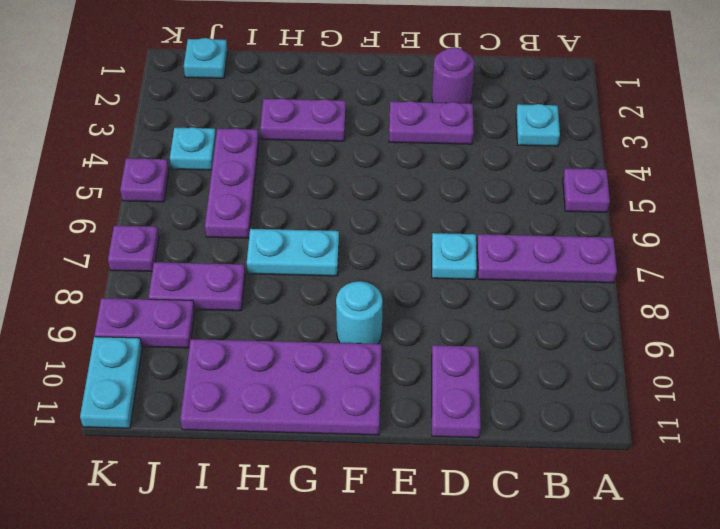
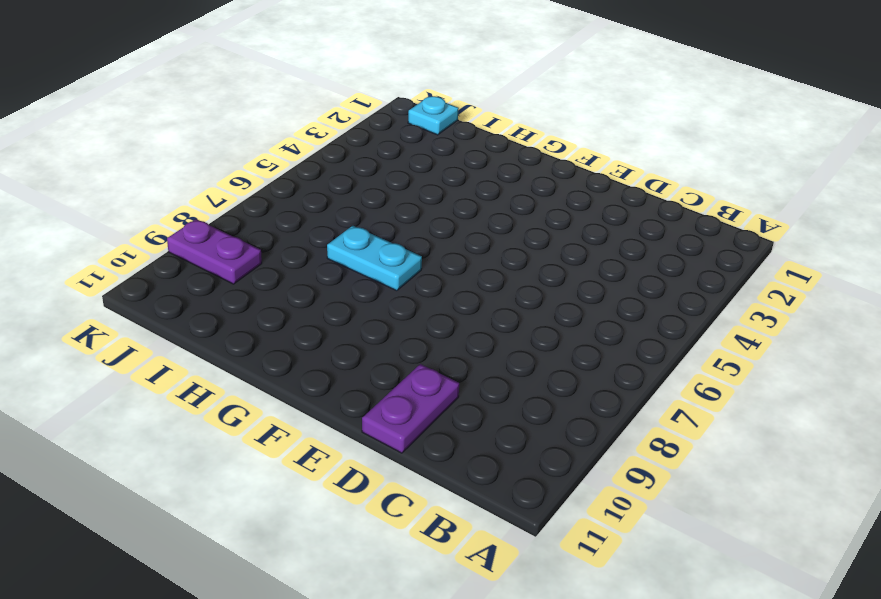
none -> purple plate A5 level 1
none -> purple plate A7:C7 level 1
none -> cyan plate B3 level 1

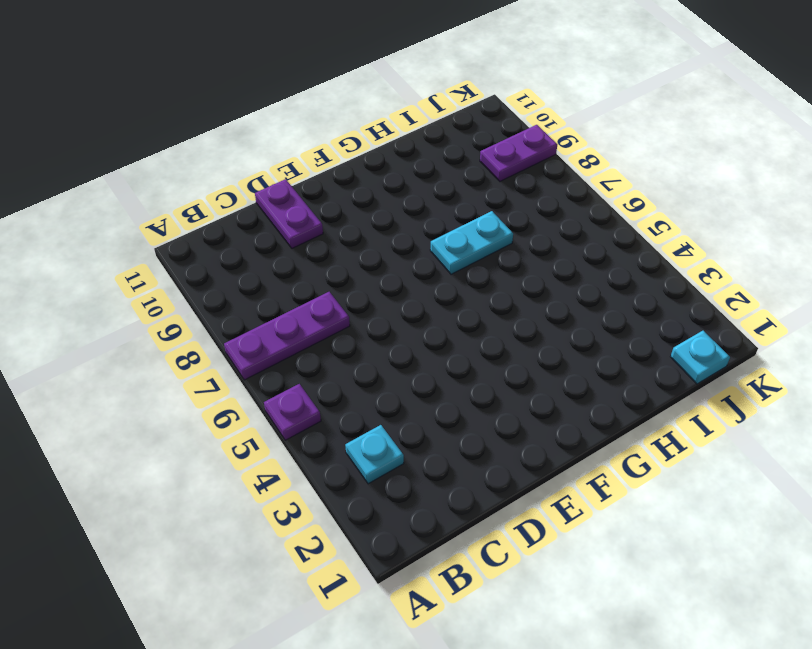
none -> purple round brick D2 level 1
none -> purple plate D3:E3 level 1
none -> cyan plate D7 level 1

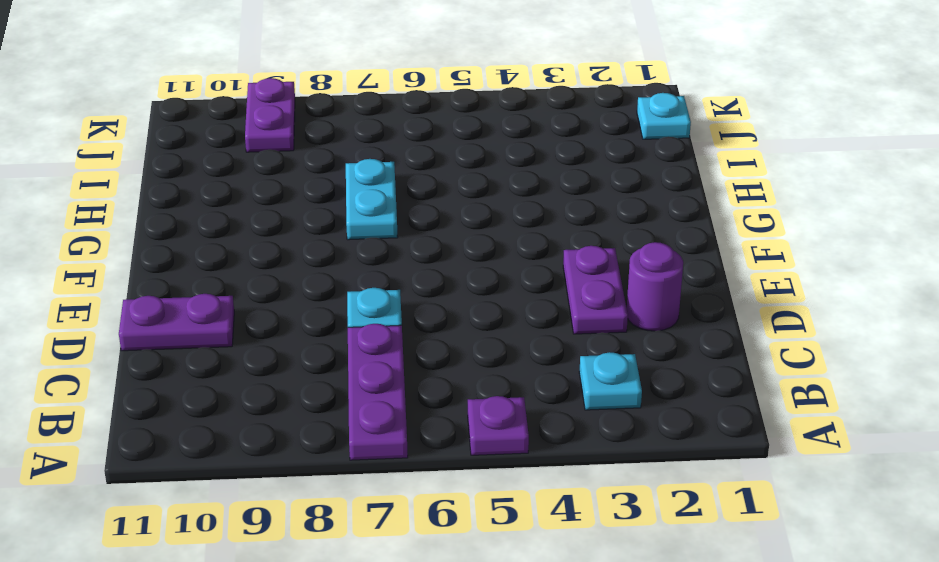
none -> cyan round brick F9 level 1
none -> purple plate F10:I11 level 1
none -> purple plate G3:H3 level 1

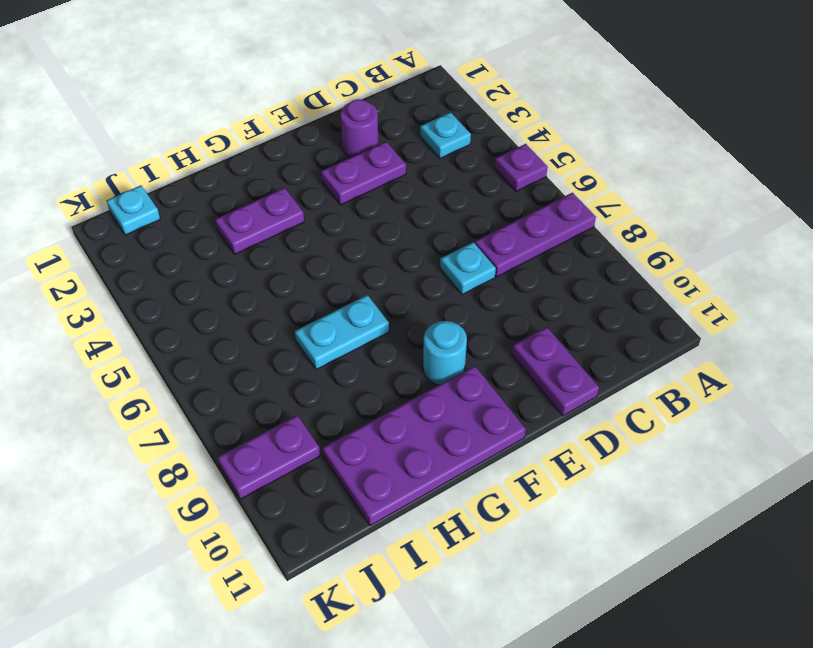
none -> purple plate I4:I6 level 1
none -> purple plate I8:J8 level 1
none -> cyan plate J4 level 1

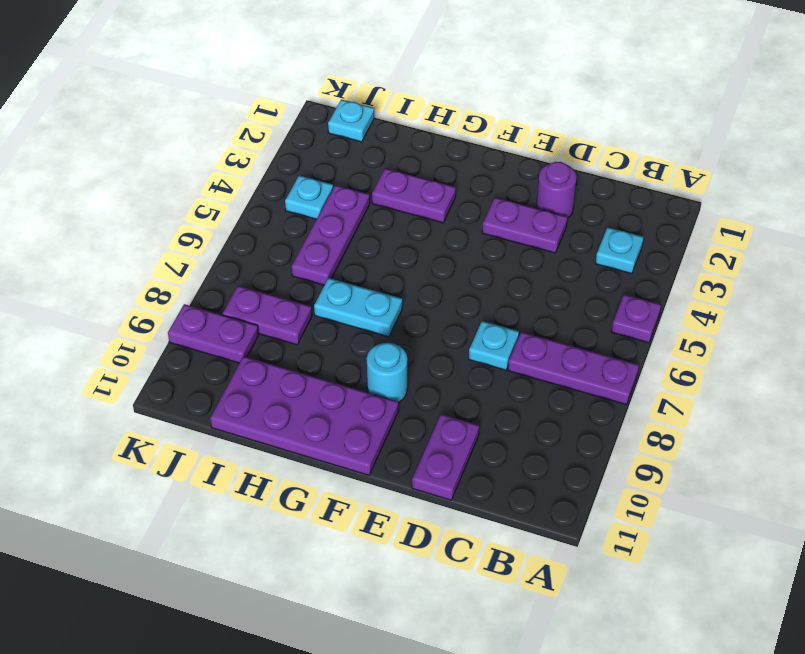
none -> purple plate K5 level 1
none -> purple plate K7 level 1
none -> cyan plate K10:K11 level 1

